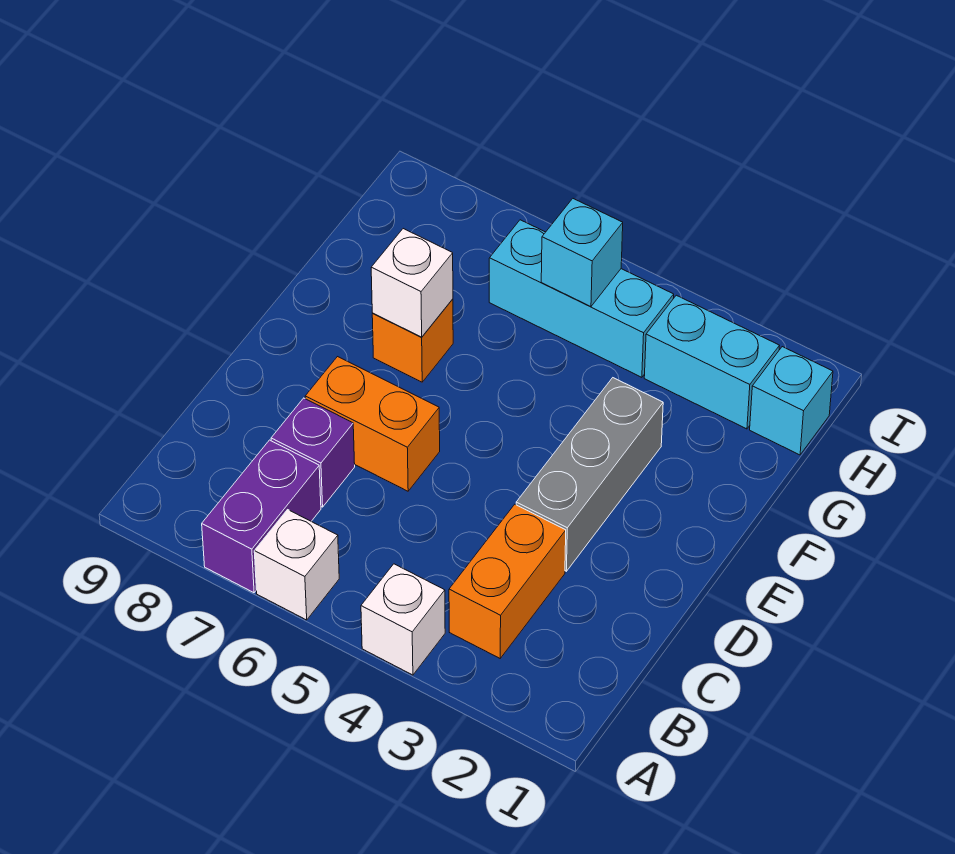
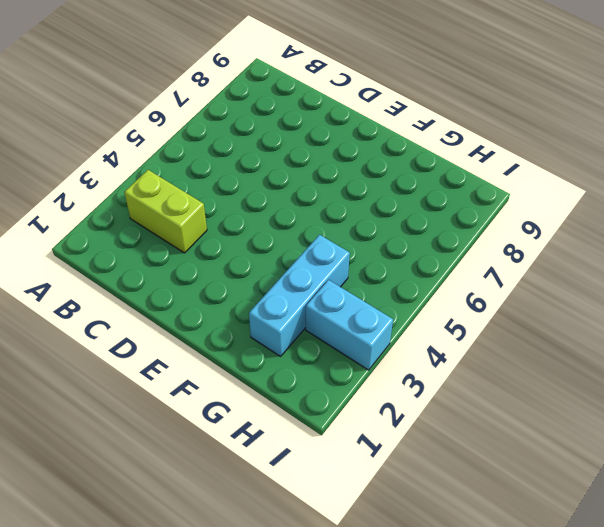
lime brick B3:C3 level 1 -> orange brick B3:C3 level 1
cyan brick G2:G4 level 1 -> cyan brick H4:H6 level 1
cyan brick H3:I3 level 1 -> cyan brick H2:H3 level 1
none -> white brick A4 level 1
none -> white brick A6 level 1
none -> purple brick A7:B7 level 1

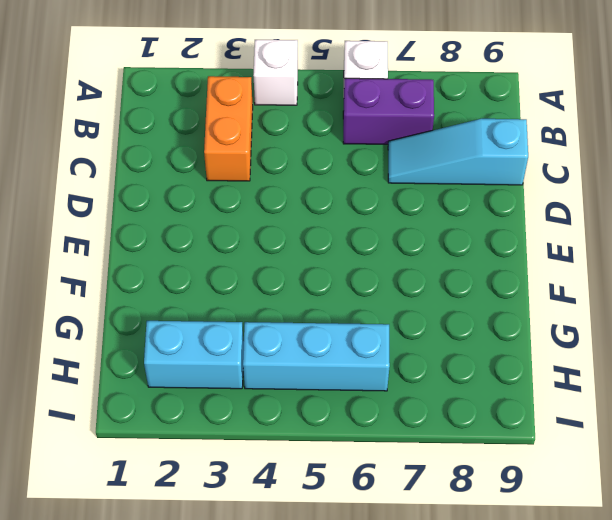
purple brick B6:B7 level 1 -> purple brick A7:B7 level 1
cyan slope C7:C9 level 1 top 9 -> purple brick C7 level 1
none -> grey brick D3:F3 level 1
none -> orange brick D6:D7 level 1
none -> orange brick F7 level 1

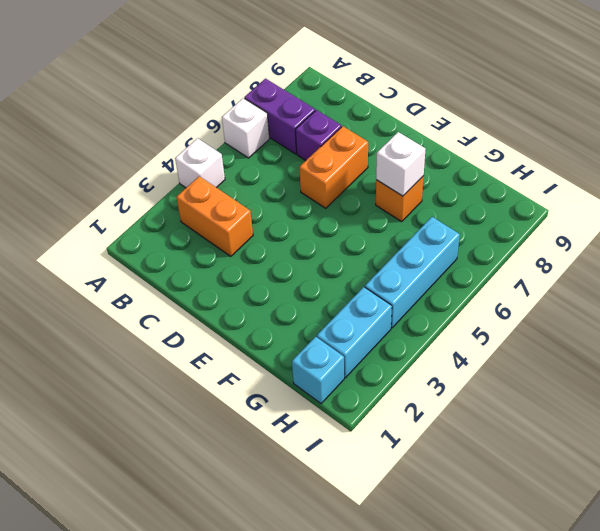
none -> grey brick D3:F3 level 1
none -> cyan brick H5 level 2

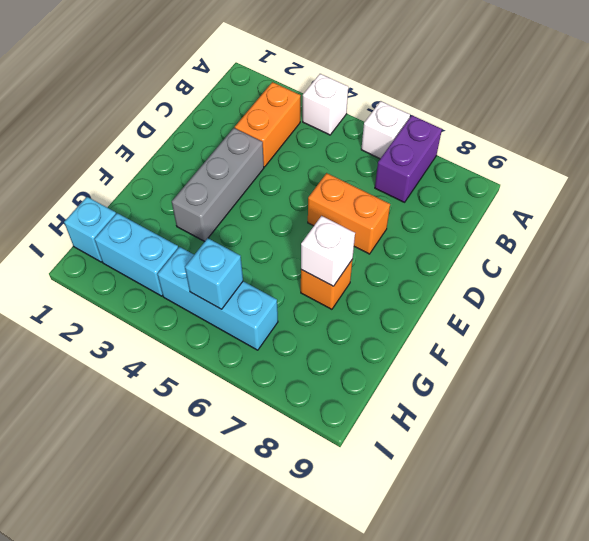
none -> purple brick C7 level 1

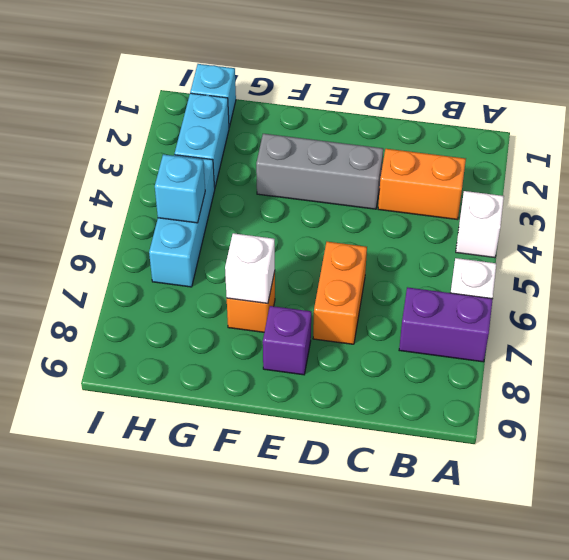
purple brick E8 level 1 -> purple brick C7 level 1

